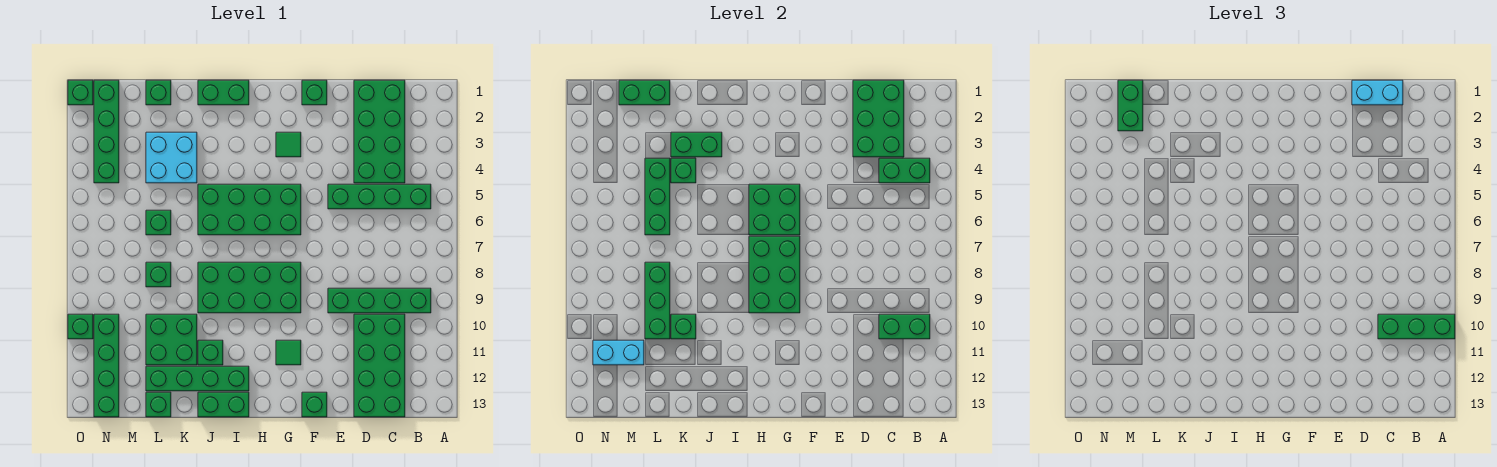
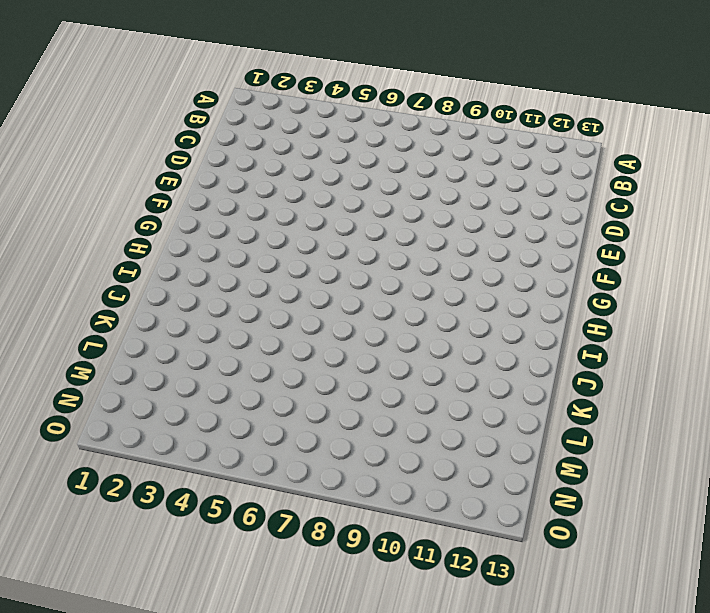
none -> green brick B5:E5 level 1
none -> green brick B9:E9 level 1
none -> green brick C1:D4 level 1
none -> green brick C10:D13 level 1

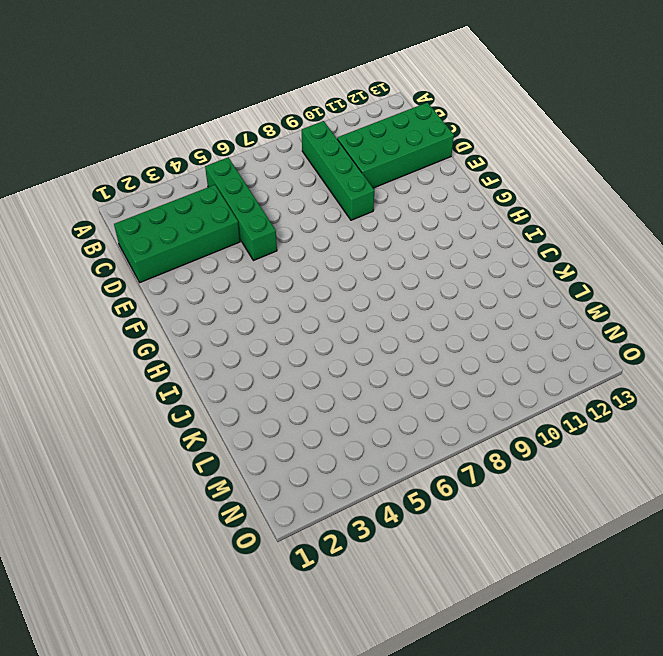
none -> green brick F1 level 1
none -> green brick F13 level 1
none -> green tile G3 level 1
none -> green brick G5:J6 level 1

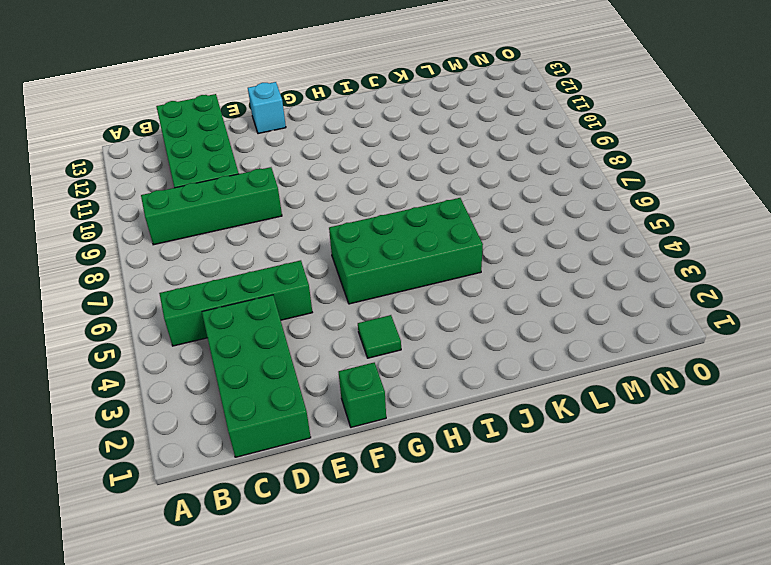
cyan brick F13 level 1 -> green brick F13 level 1
none -> green brick G8:J9 level 1
none -> green tile G11 level 1
none -> green brick I1:J1 level 1
none -> green brick I12:L12 level 1

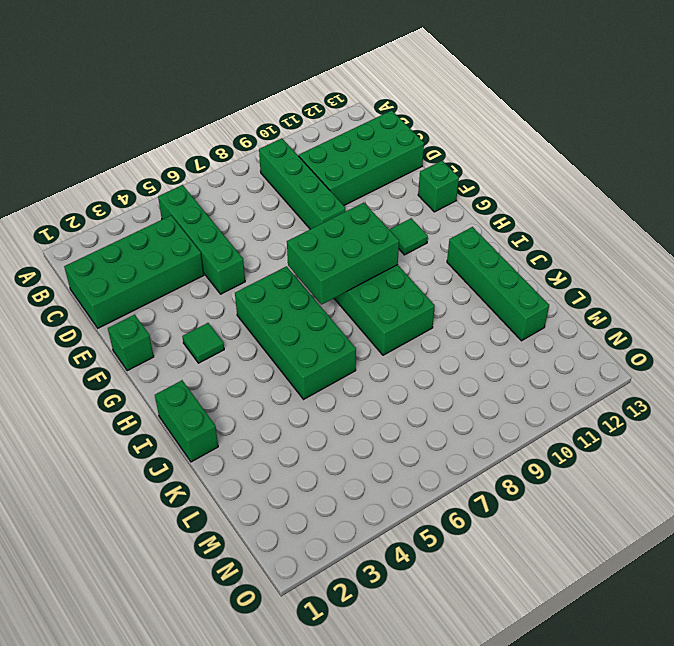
none -> green brick I13:J13 level 1
none -> green brick J11 level 1
none -> cyan brick K3:L4 level 1
none -> green brick K10:L11 level 1

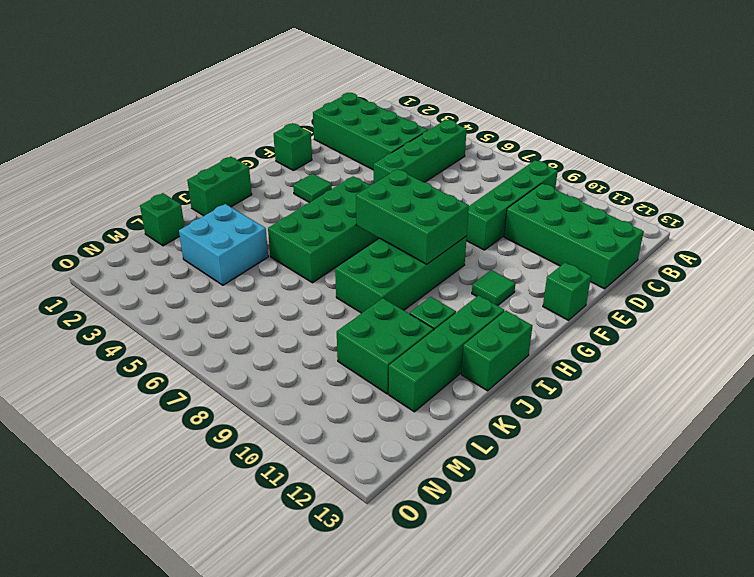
none -> green brick L6 level 1
none -> green brick L8 level 1
none -> green brick L13 level 1
none -> green brick N1:N4 level 1

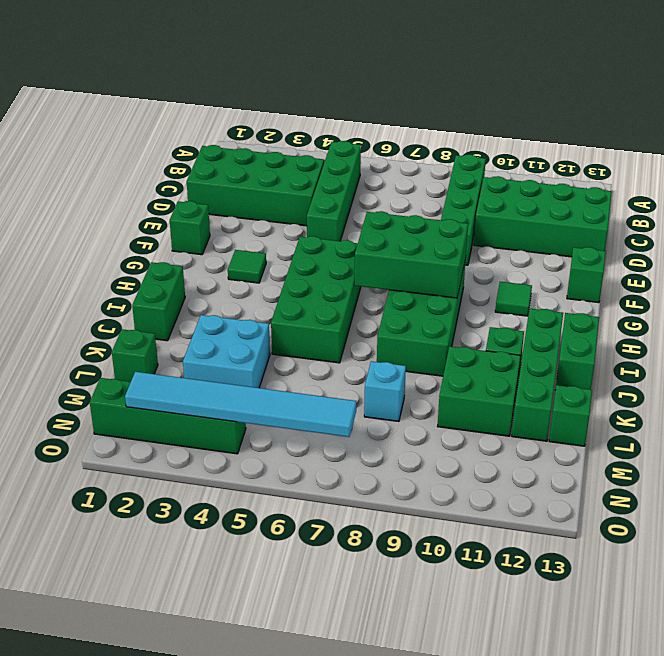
cyan brick L8 level 1 -> green brick L8 level 1
cyan tile N2:N7 level 2 -> none
none -> green brick L6 level 1
none -> green brick N10:N13 level 1
none -> green brick O1 level 1
none -> green brick O10 level 1

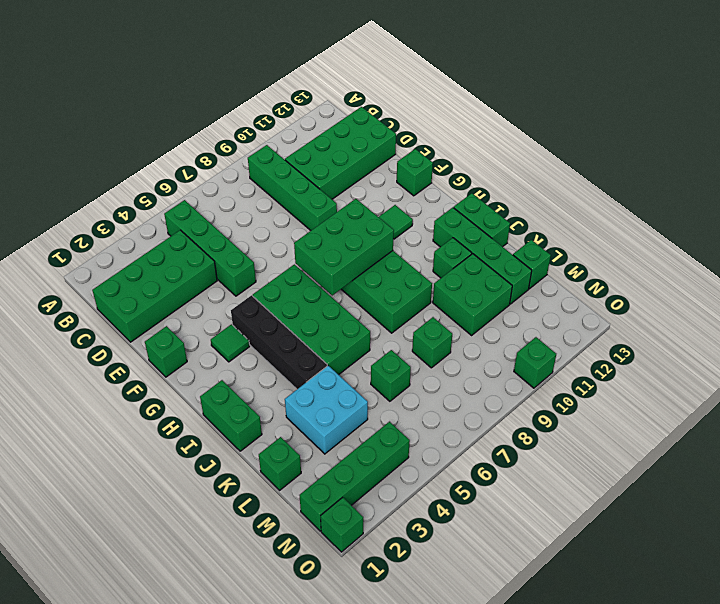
black brick G4:J4 level 1 -> none
none -> green brick N10:N13 level 1
none -> green brick B4:C4 level 2
none -> green brick B10:C10 level 2
none -> green brick C1:D3 level 2

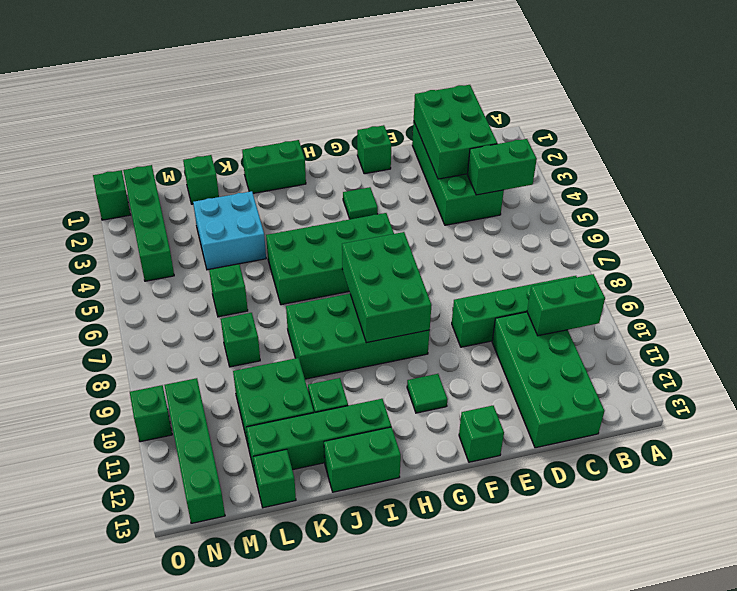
none -> green brick B5:E5 level 1
none -> green brick G5:H6 level 2
none -> green brick J3:K3 level 2
none -> green brick K4 level 2

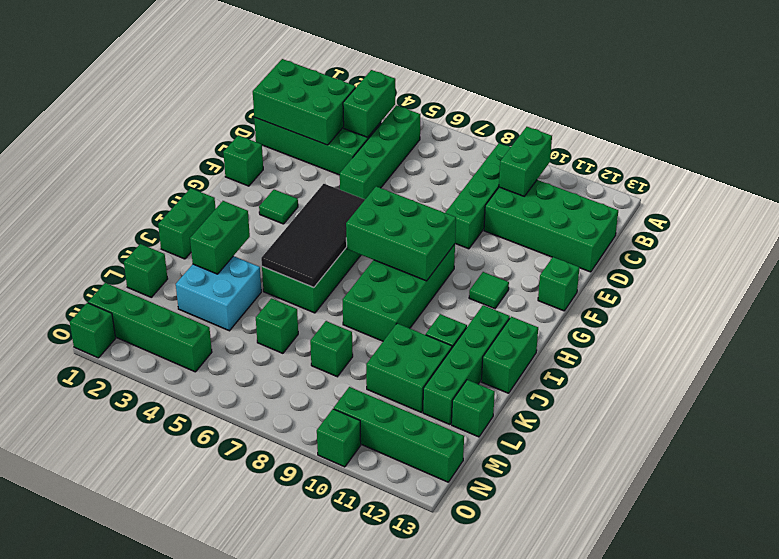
black tile G5:J6 level 2 -> green brick G5:H6 level 2
none -> green brick K4 level 2
none -> green brick K10 level 2
none -> green brick L1:M1 level 2
none -> green brick L4:L6 level 2

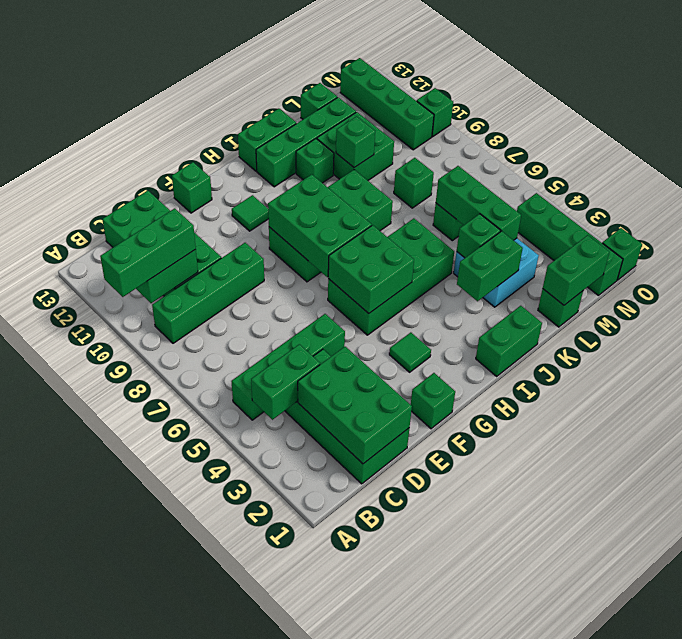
none -> green brick L8:L10 level 2
none -> cyan brick M11:N11 level 2
none -> cyan brick C1:D1 level 3
none -> green brick M1:M2 level 3

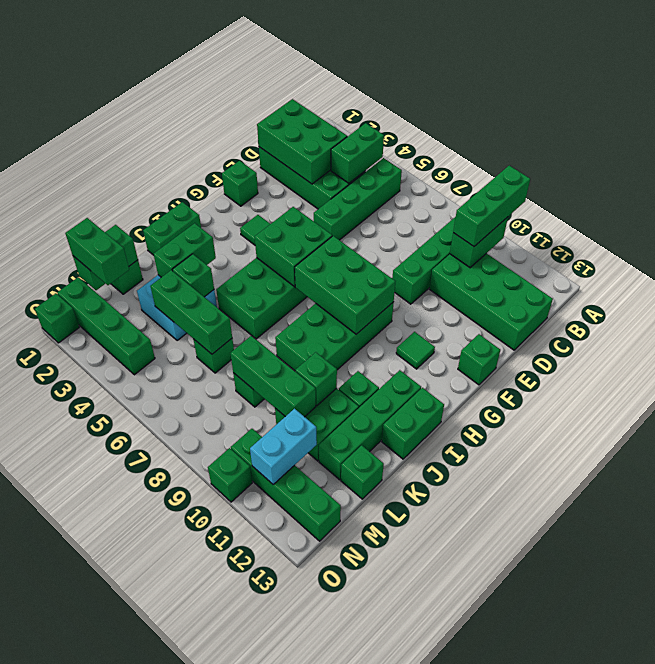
none -> cyan brick C1:D1 level 3

